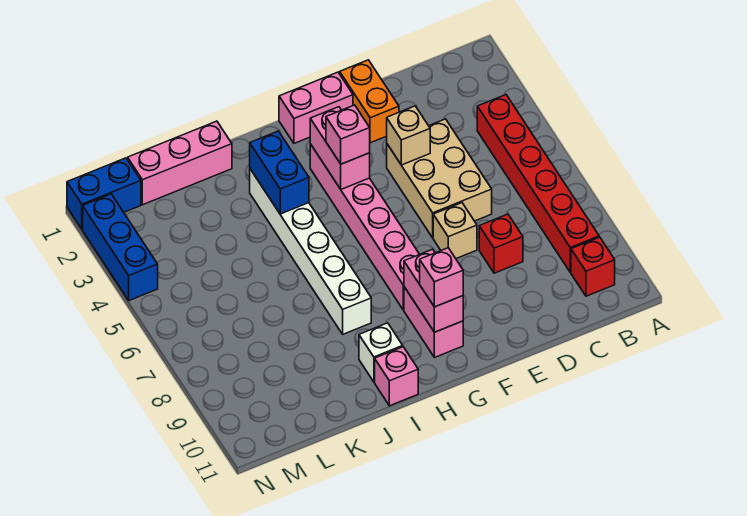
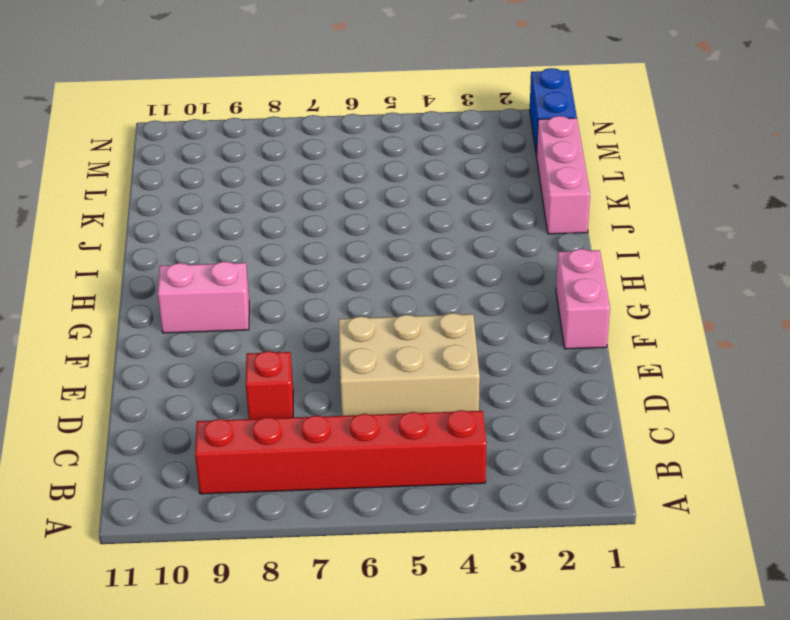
none -> red brick B10 level 1
none -> orange brick E1:E2 level 1
none -> tan brick E7 level 1

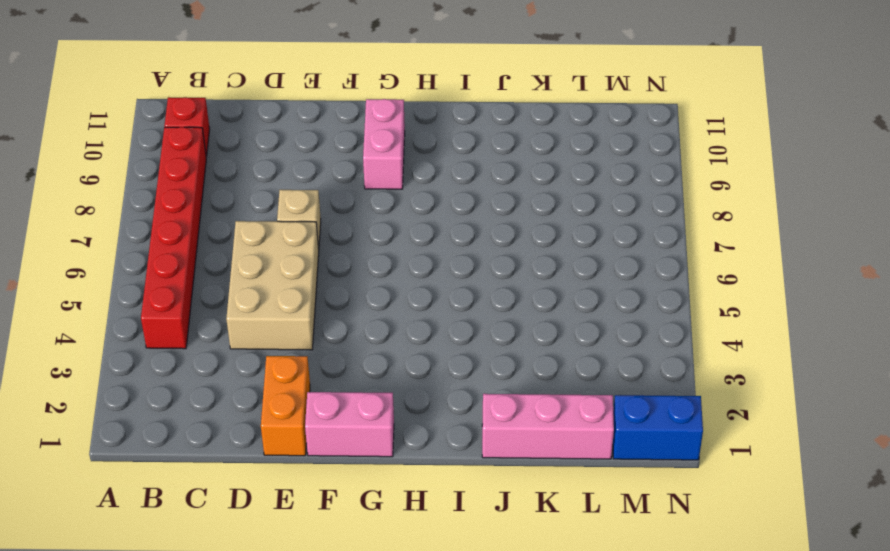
none -> red brick D8 level 1
none -> pink brick G3:G8 level 1
none -> white brick I3:I8 level 1

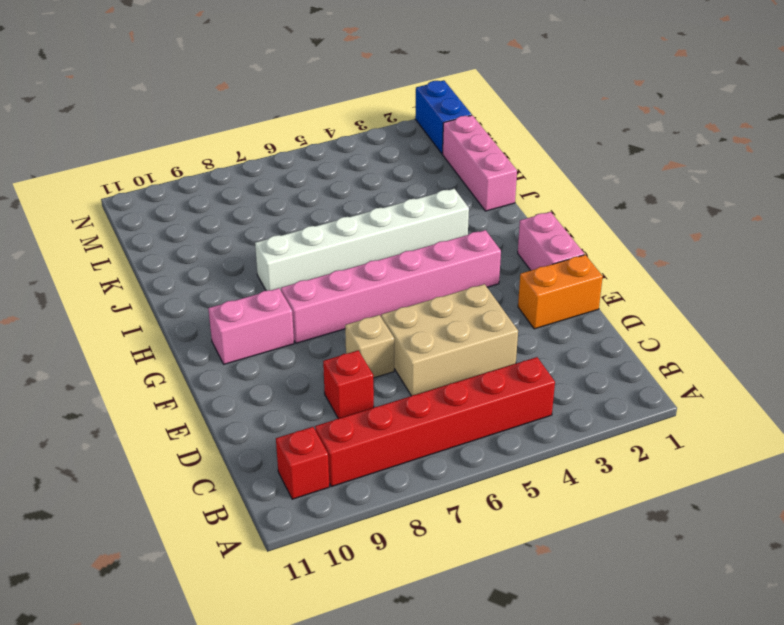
none -> white brick I10 level 1
none -> pink brick I11 level 1
none -> blue brick N2:N4 level 1

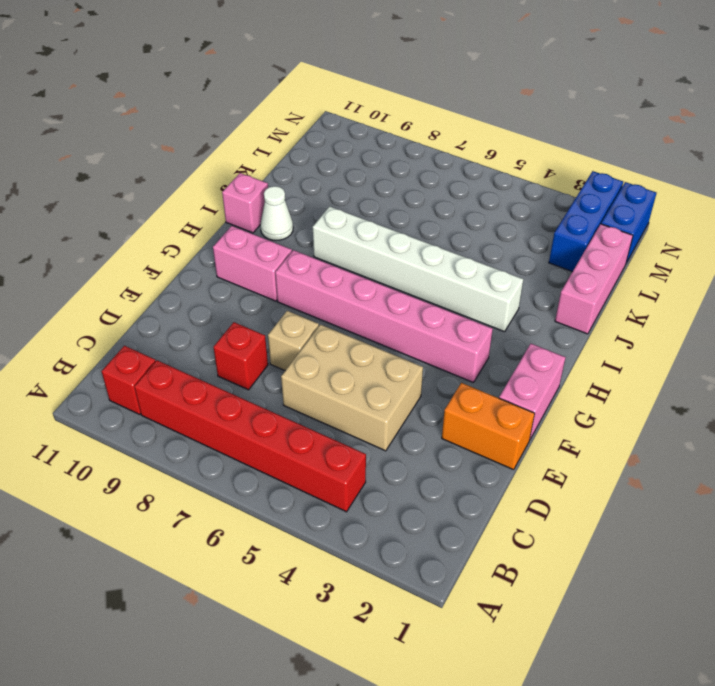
white cone I10 level 1 -> white brick I10 level 1
blue brick L2:N2 level 1 -> blue brick N2:N4 level 1
none -> tan brick E4 level 2
none -> pink brick G3:G4 level 2
none -> pink brick G9:G10 level 2

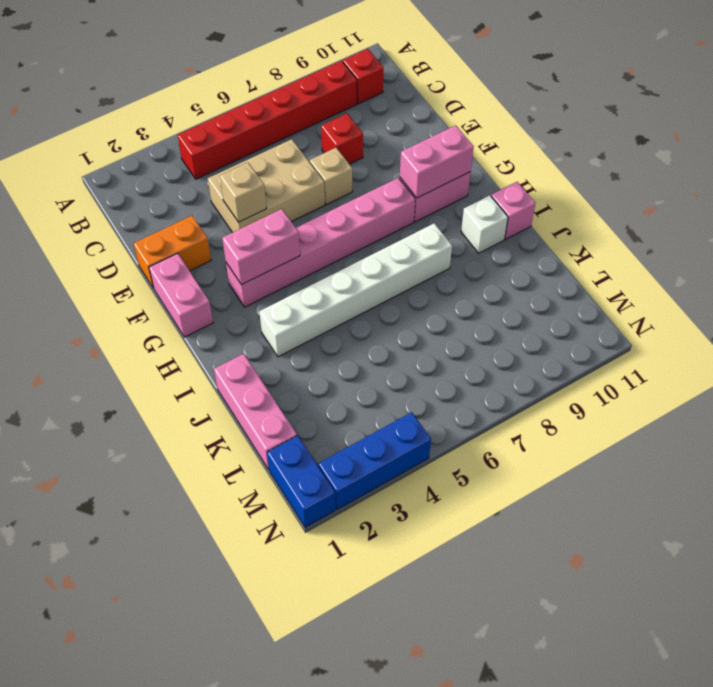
none -> blue brick I3:I4 level 2
none -> pink brick G4 level 3
none -> pink brick G10 level 3

